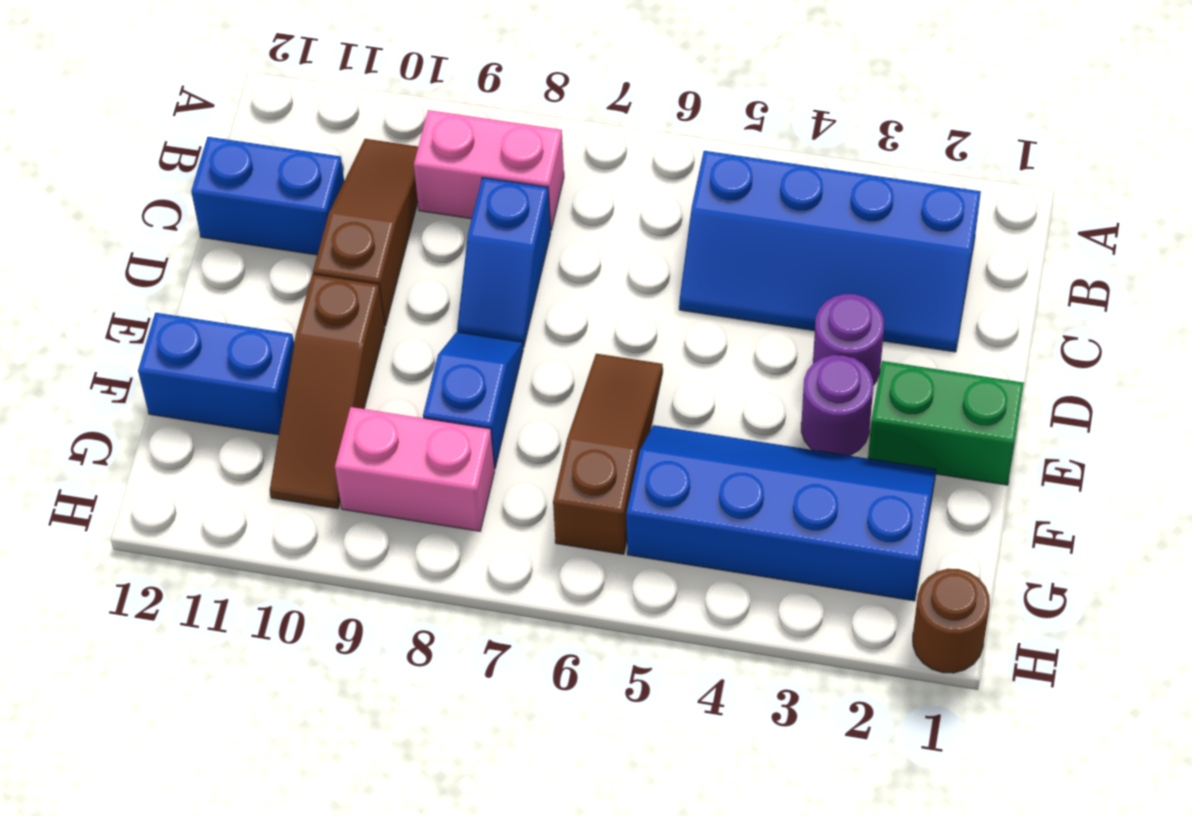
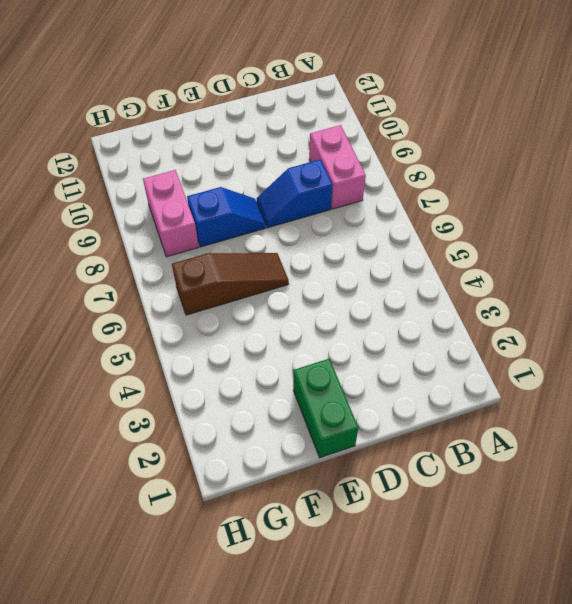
none -> blue slope B2:C5 level 1 top B
none -> brown slope B10:D10 level 1 top D
none -> blue brick C11:C12 level 1

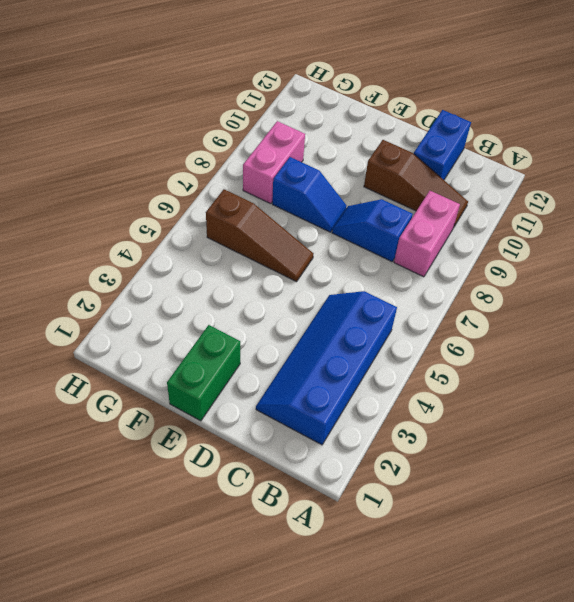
none -> purple round brick D3 level 1
none -> purple round brick E3 level 1
none -> brown slope E10:G10 level 1 top E

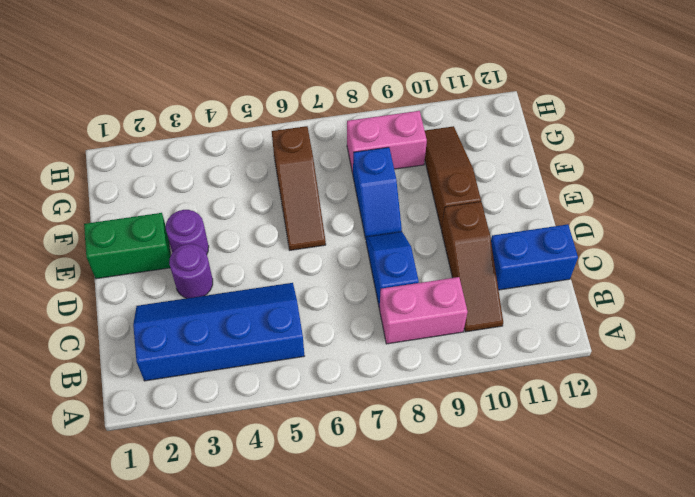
none -> blue slope F2:G5 level 1 top G
none -> blue brick F11:F12 level 1
none -> brown round brick H1 level 1

